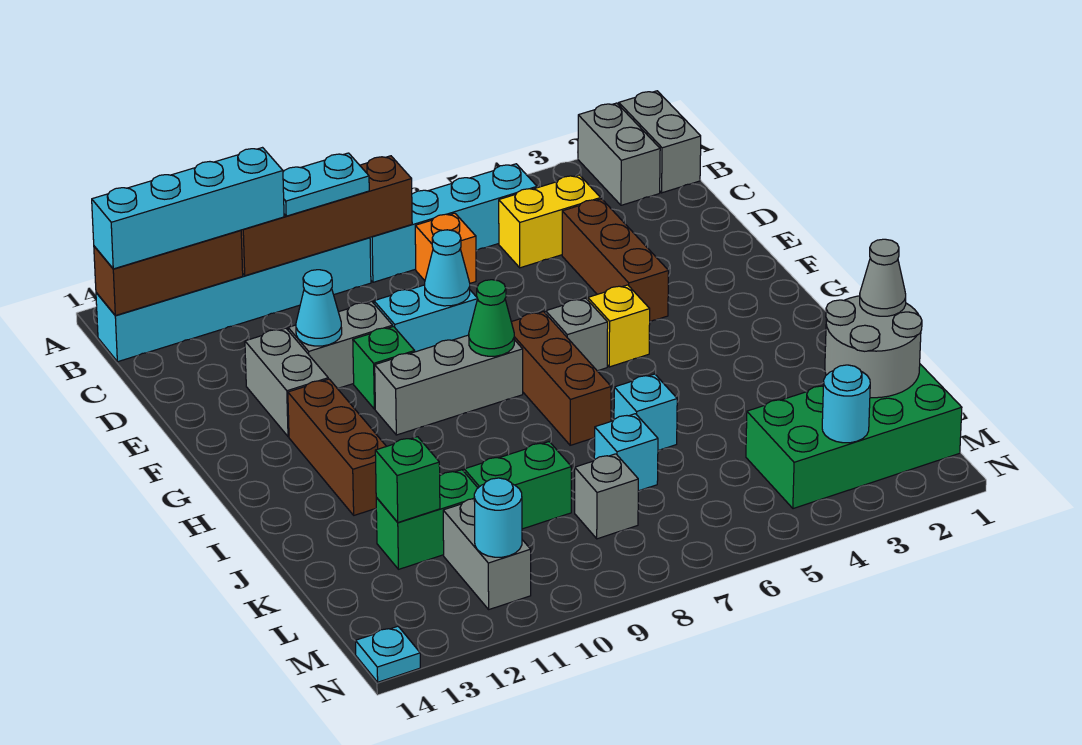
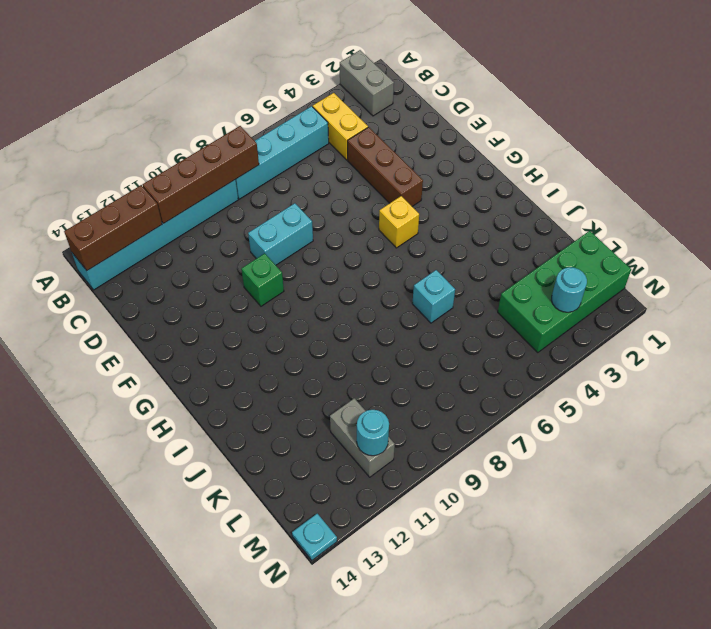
yellow brick B4:C4 level 1 -> yellow brick C4:C5 level 1
none -> grey brick A1:B1 level 1
none -> orange brick C7 level 1
none -> grey brick E10:E11 level 1
none -> grey brick E12:F12 level 1

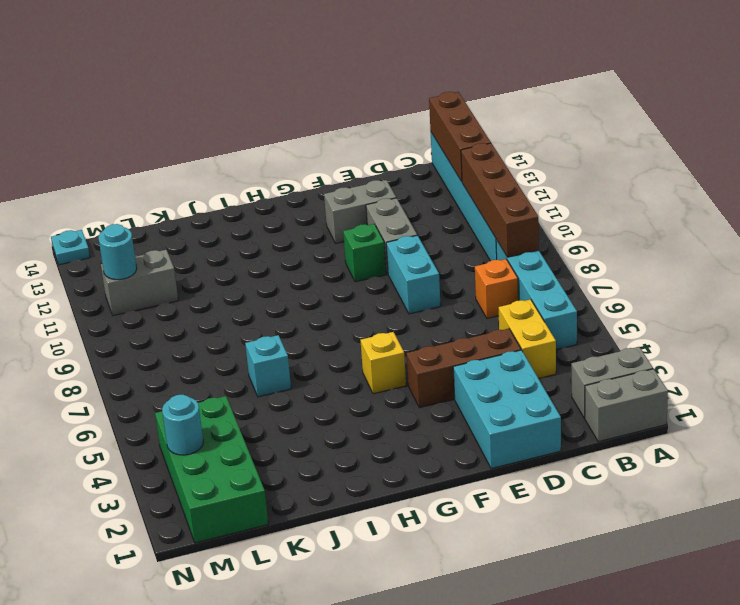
cyan brick D1:E3 level 1 -> none
none -> grey brick G6 level 1
none -> brown brick G7:I7 level 1
none -> grey brick G8:G10 level 1
none -> brown brick G12:I12 level 1

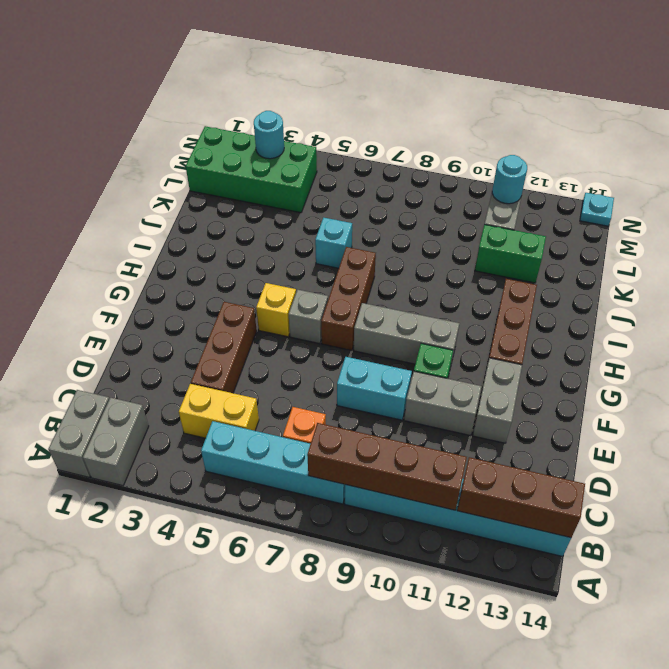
none -> cyan brick K7 level 1
none -> green brick K9:K10 level 1
none -> grey brick L8 level 1
none -> cyan cone E8 level 2

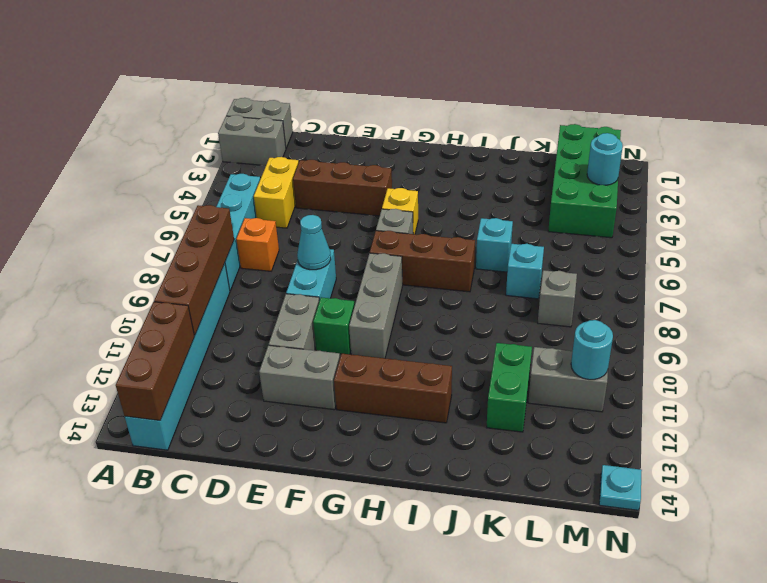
none -> green brick K9:K10 level 1
none -> cyan cone E11 level 2
none -> green cone G8 level 2
none -> grey round brick K1:L2 level 2

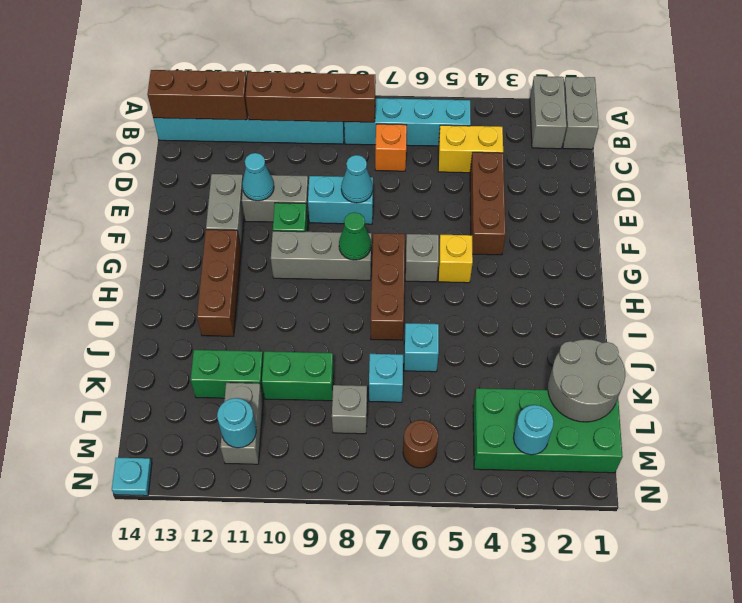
brown round brick M6 level 1 -> none
none -> green brick K12 level 2
none -> cyan plate B9:B10 level 3
none -> cyan brick B11:B14 level 3
none -> grey cone K1 level 3

